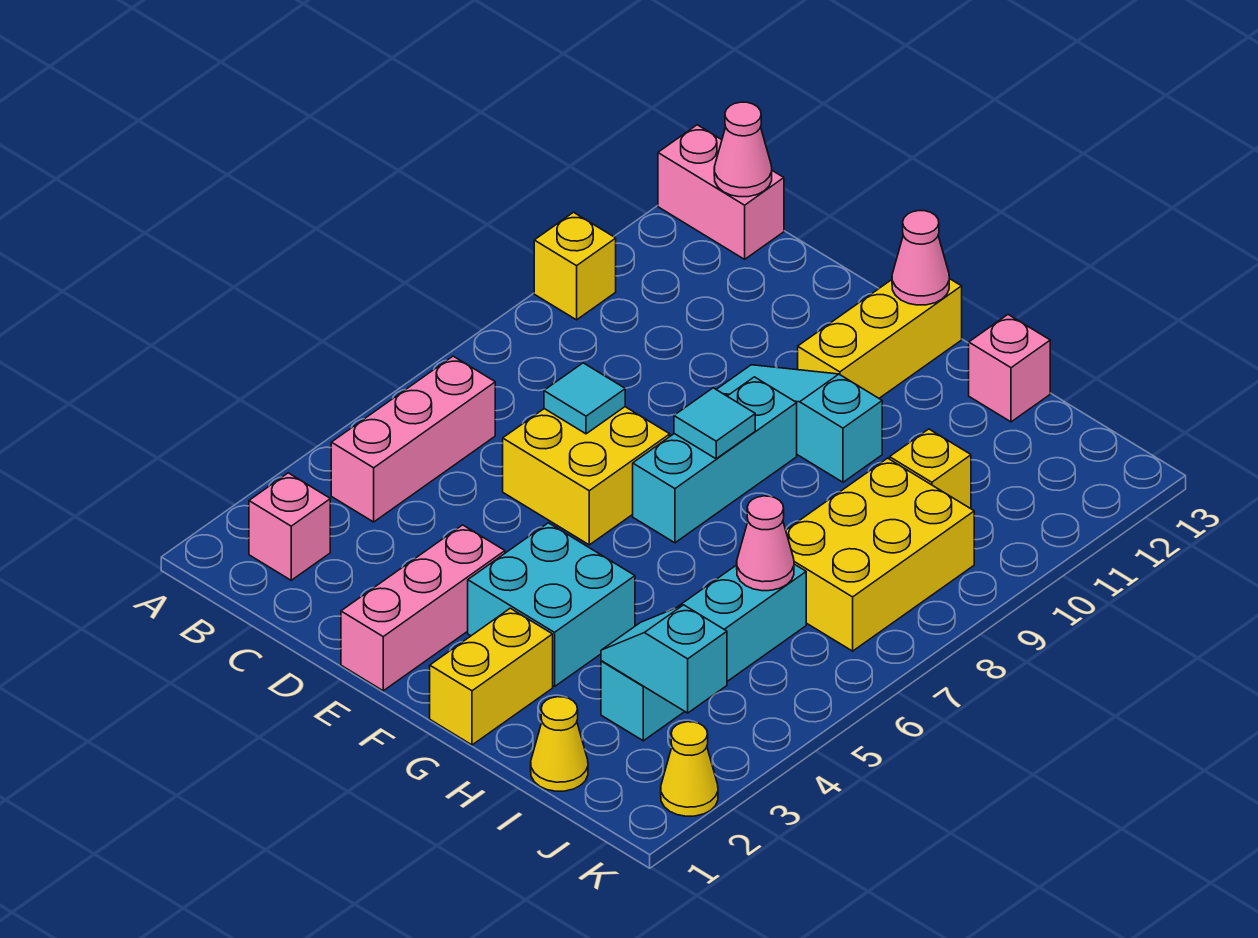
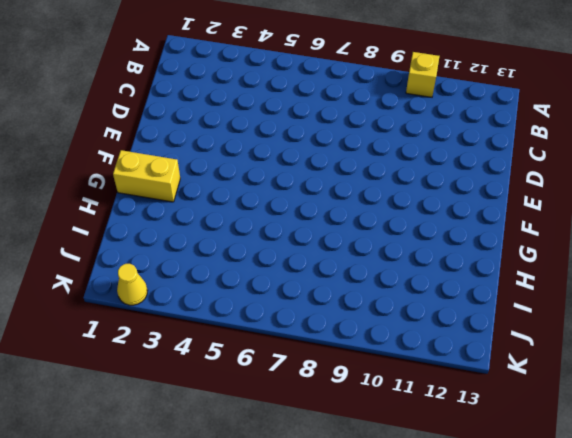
none -> pink brick A13:B13 level 1
none -> pink brick B2 level 1
none -> pink brick B4:B6 level 1

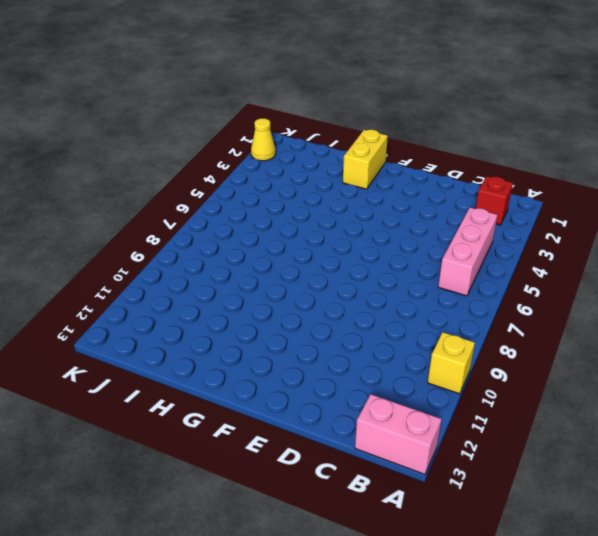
red brick B2 level 1 -> pink brick B2 level 1
none -> yellow brick D6:E7 level 1
none -> pink brick E1:E3 level 1
none -> cyan slope E10:G10 level 1 top G

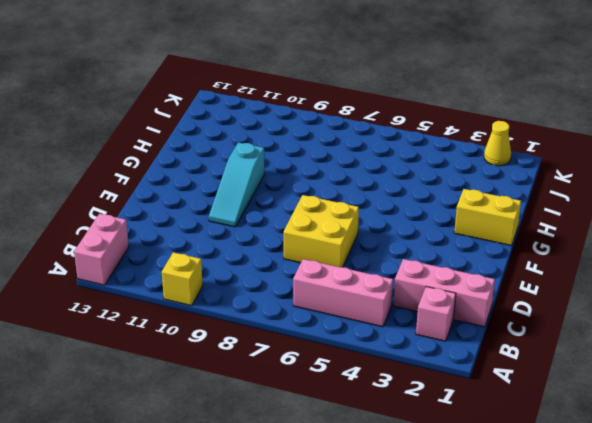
pink brick C1:C3 level 1 -> pink brick E1:E3 level 1
none -> cyan brick F3:G4 level 1
none -> cyan brick F7:F9 level 1
none -> yellow brick F11:F13 level 1

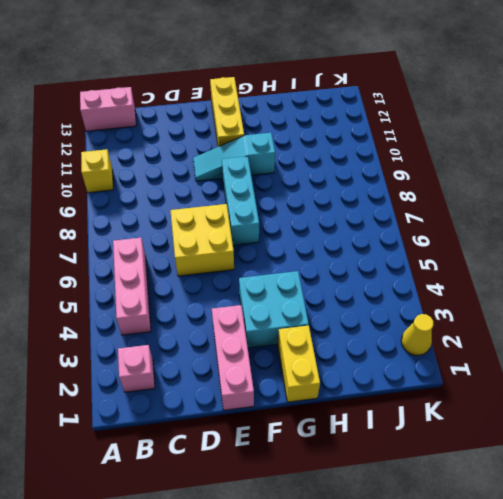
none -> pink brick H13 level 1
none -> yellow cone I1 level 1
none -> cyan brick I3:I6 level 1

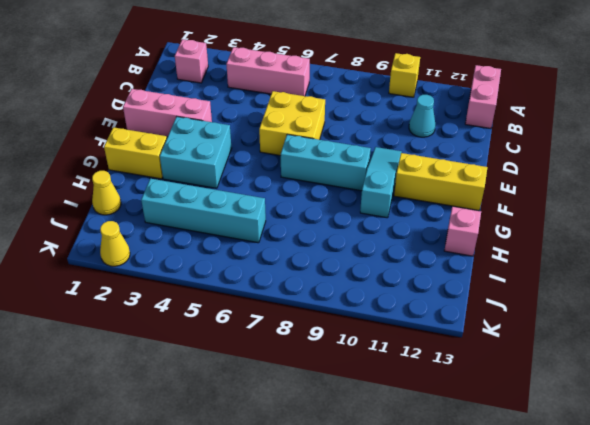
cyan cone C11 level 1 -> none
none -> yellow brick I7:J9 level 1
none -> yellow brick I10 level 1
none -> pink cone B13 level 2

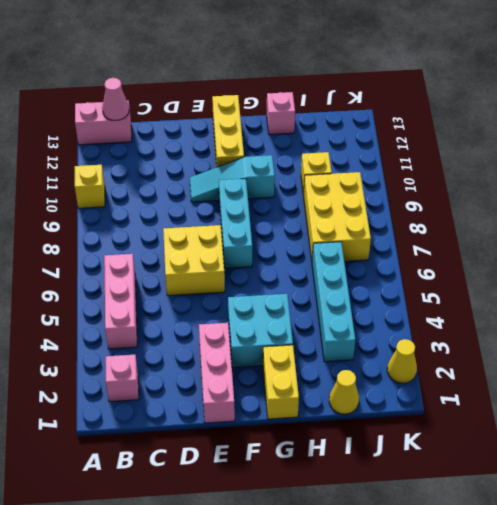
none -> cyan tile D7 level 2
none -> cyan tile F8 level 2
none -> pink cone F13 level 2

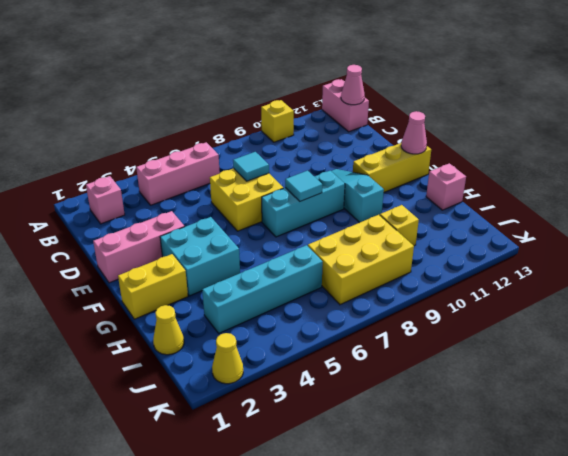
none -> cyan slope I3:J3 level 2 top J
none -> pink cone I6 level 2

